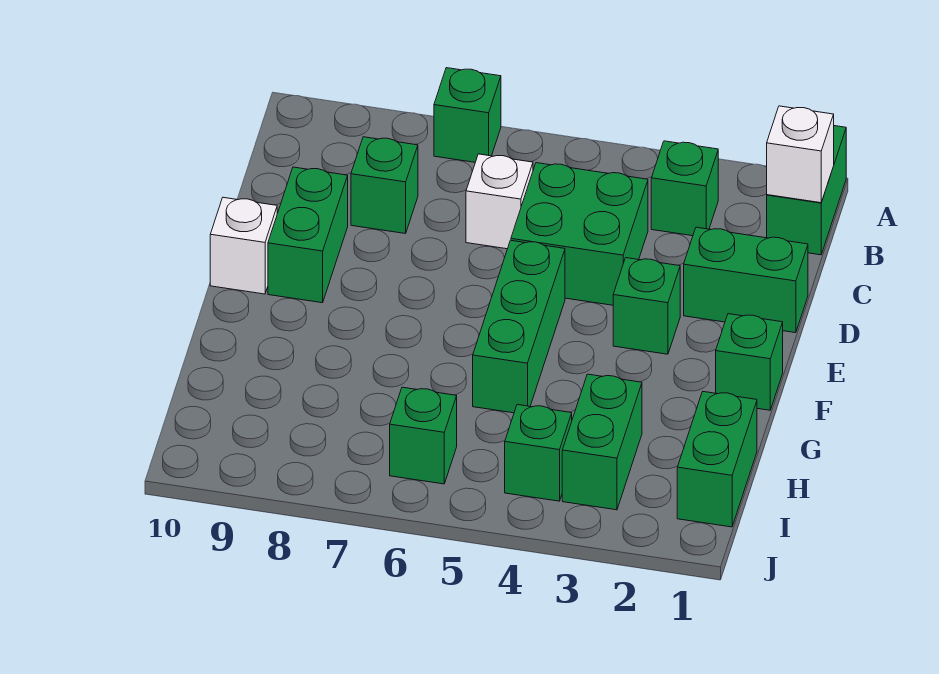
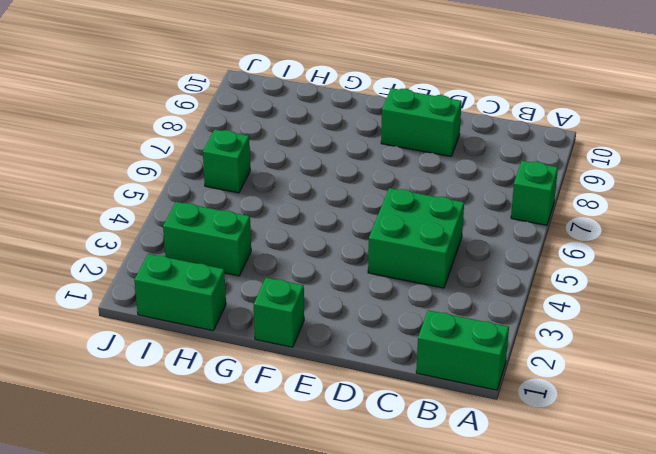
none -> green brick B3 level 1
none -> white brick C6 level 1
none -> green brick C8 level 1

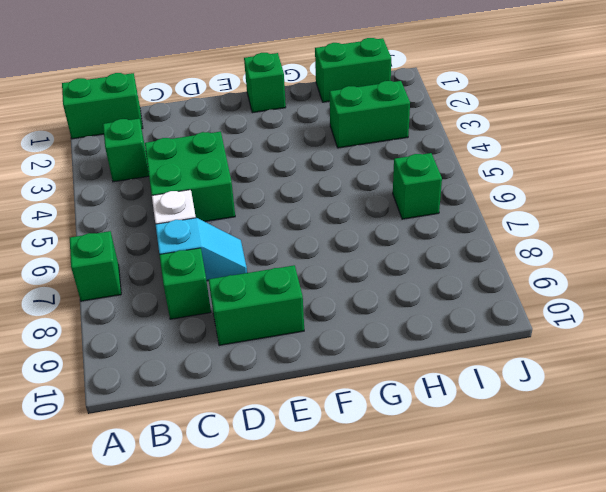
cyan slope C7:D7 level 1 top C -> none
none -> green brick D1:D2 level 1
none -> green brick E3 level 1
none -> green brick E5:G5 level 1

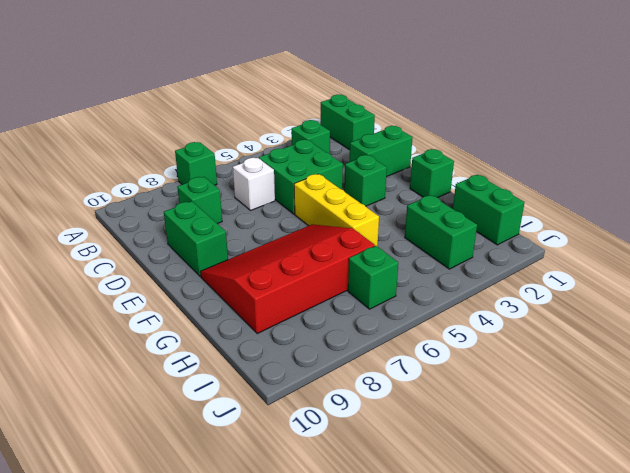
yellow brick E5:G5 level 1 -> green brick E5:G5 level 1
red slope F6:H9 level 1 top H -> none
none -> white brick E10 level 1
none -> green brick I4 level 1
none -> white brick B1 level 2

